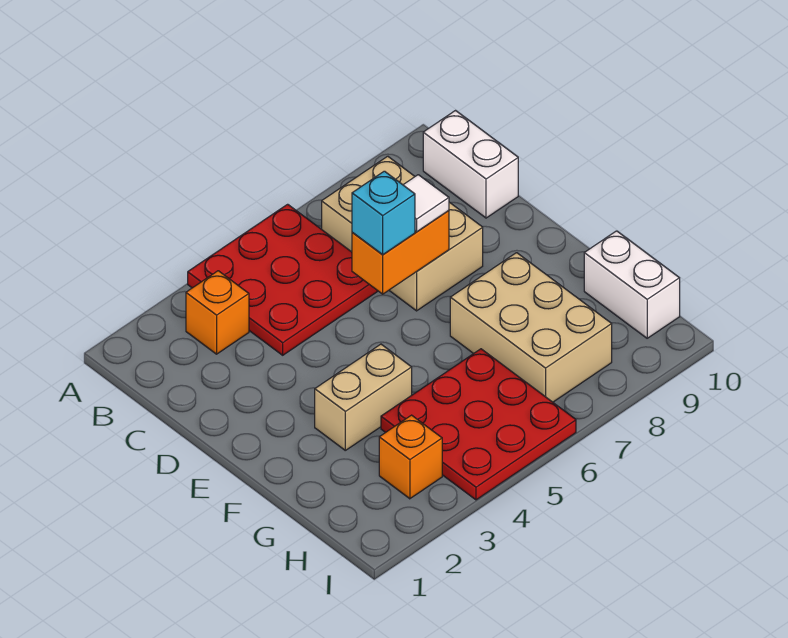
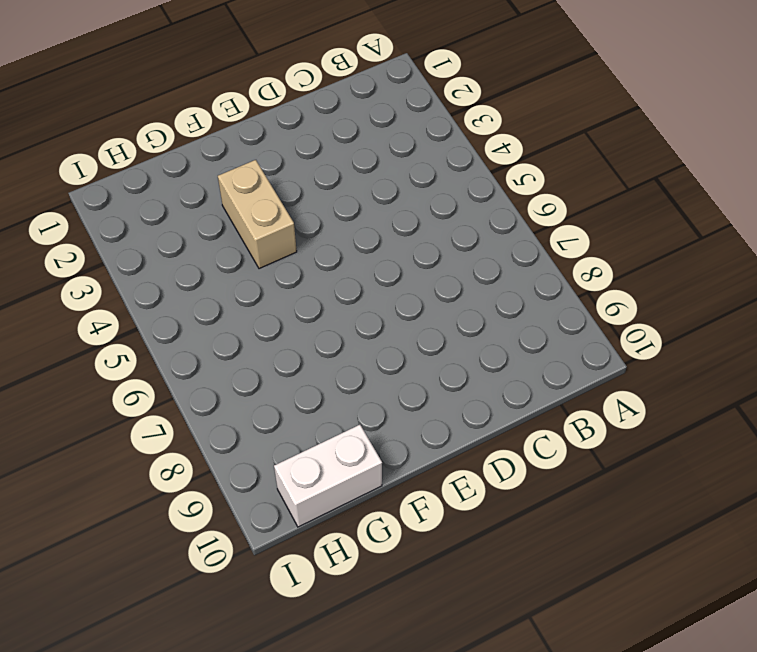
none -> red plate A4:C6 level 1
none -> orange brick B3 level 1
none -> tan brick B7:D8 level 1

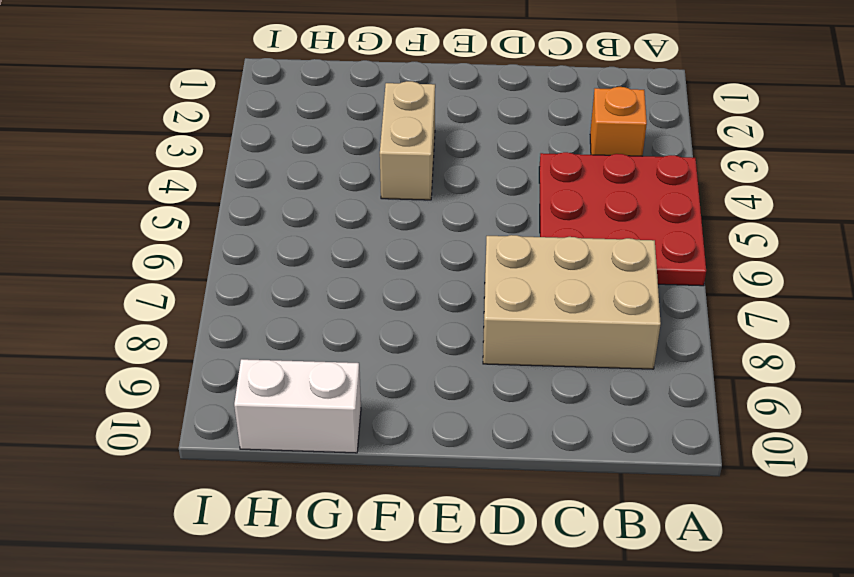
none -> white brick B10:C10 level 1
none -> tan brick F7:H8 level 1
none -> red plate G4:I6 level 1

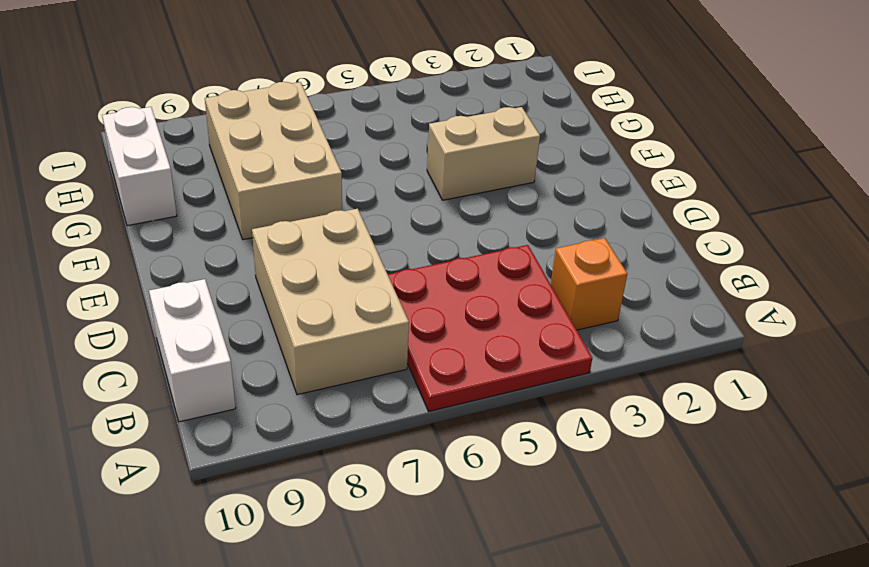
none -> red plate G4:I6 level 1
none -> orange brick H3 level 1
none -> orange brick D6:D7 level 2

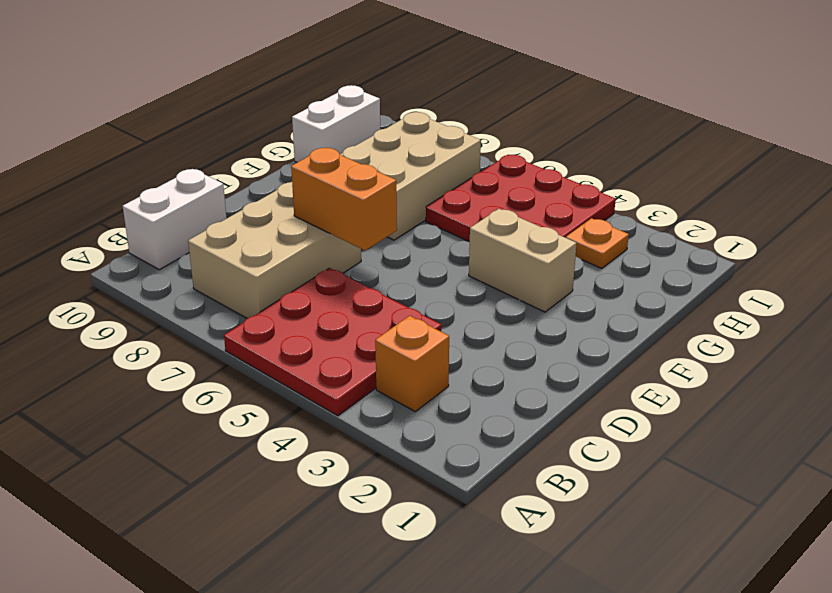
orange plate H3 level 1 -> orange brick H3 level 1
none -> cyan brick D6 level 3
none -> white tile D7 level 3

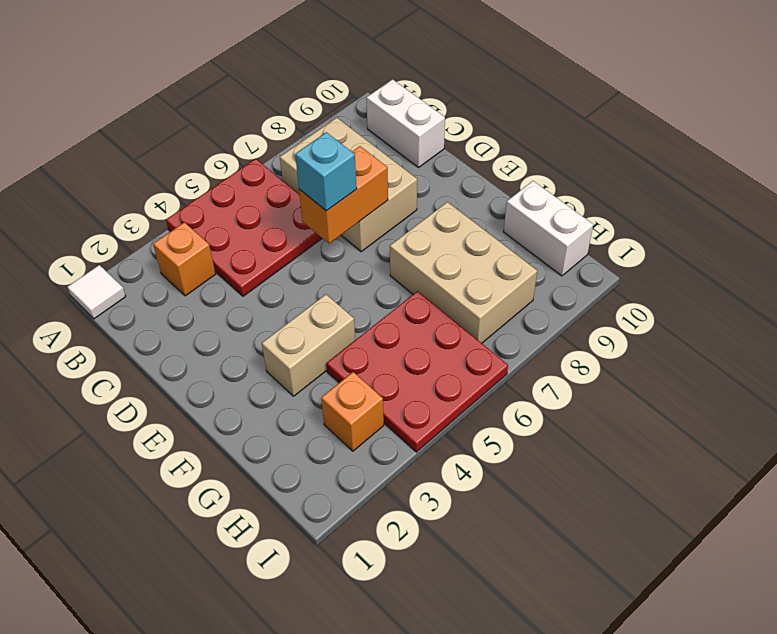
white tile A1 level 1 -> white tile D7 level 3

